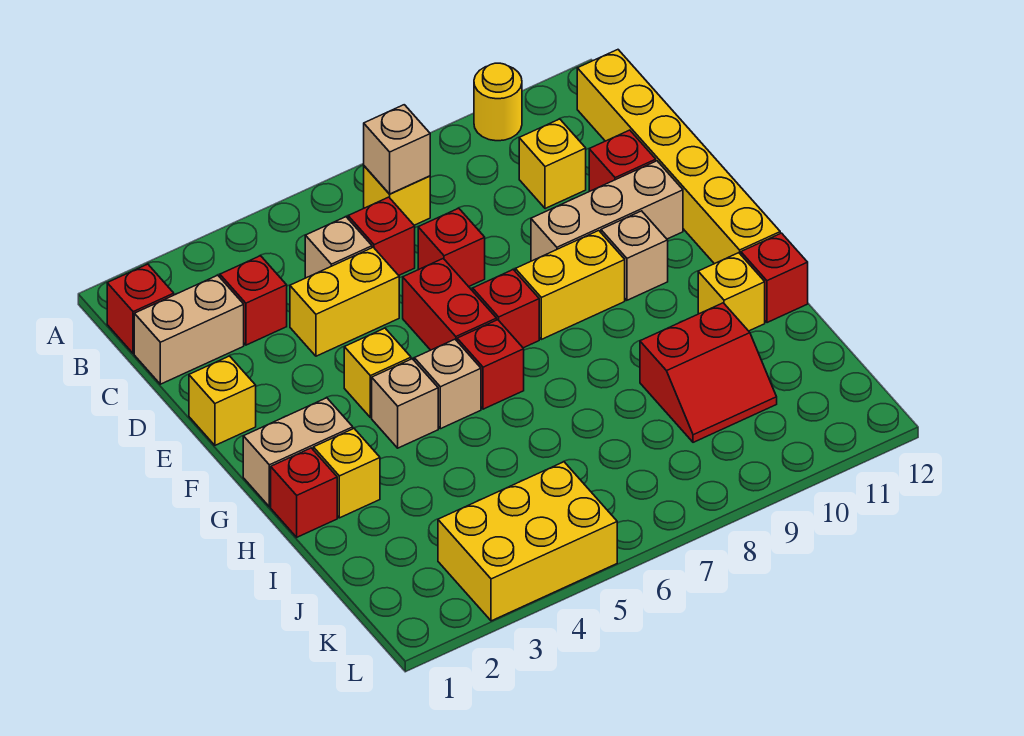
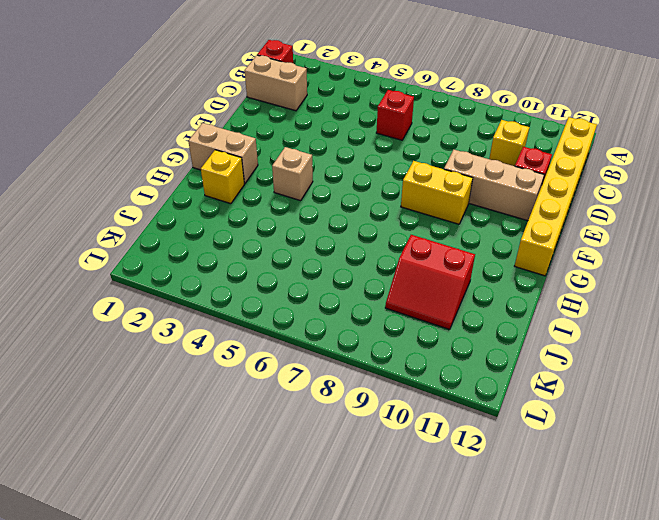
none -> yellow round brick A10 level 1
none -> yellow brick B7 level 1
none -> red brick C3 level 1
none -> tan brick C5 level 1

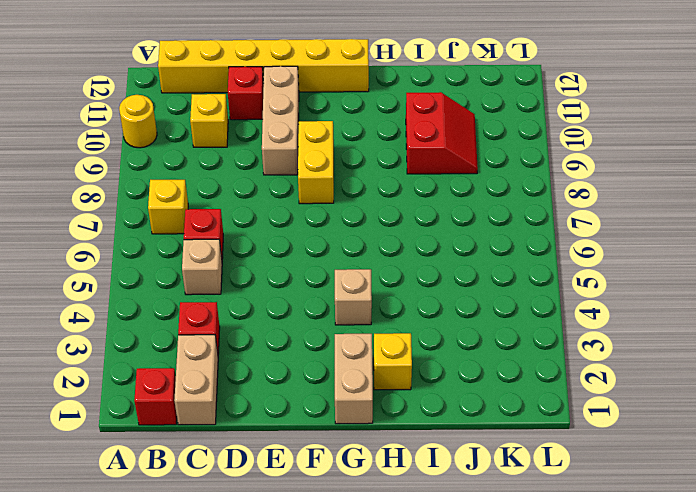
none -> yellow brick D4:D5 level 1
none -> red brick D7 level 1
none -> yellow brick E1 level 1
none -> red brick E6:F6 level 1

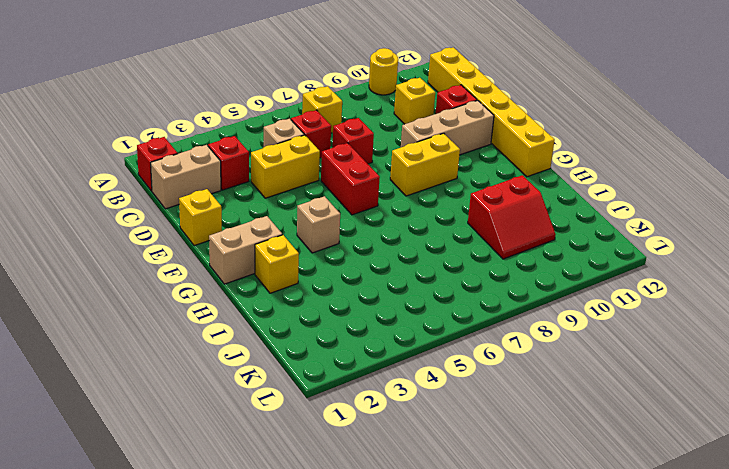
none -> yellow brick F4 level 1
none -> red brick F7 level 1
none -> tan brick F10 level 1
none -> tan brick G5 level 1

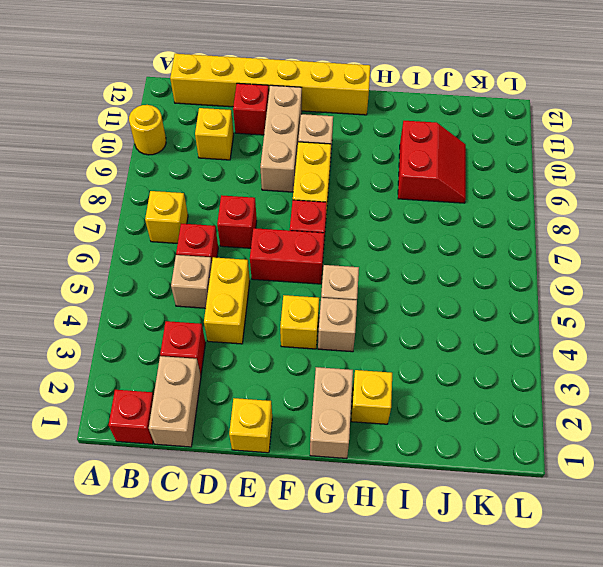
none -> red brick G6 level 1
none -> red brick H1 level 1
none -> yellow brick H11 level 1
none -> red brick H12 level 1

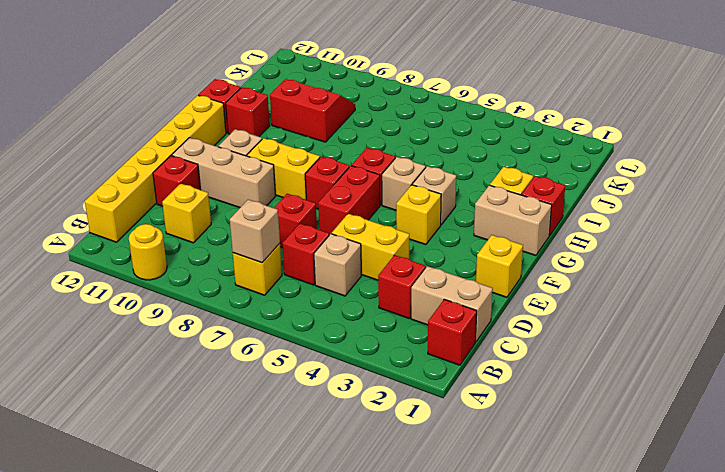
red brick H11 level 1 -> yellow brick H11 level 1
none -> yellow brick K3:L5 level 1

